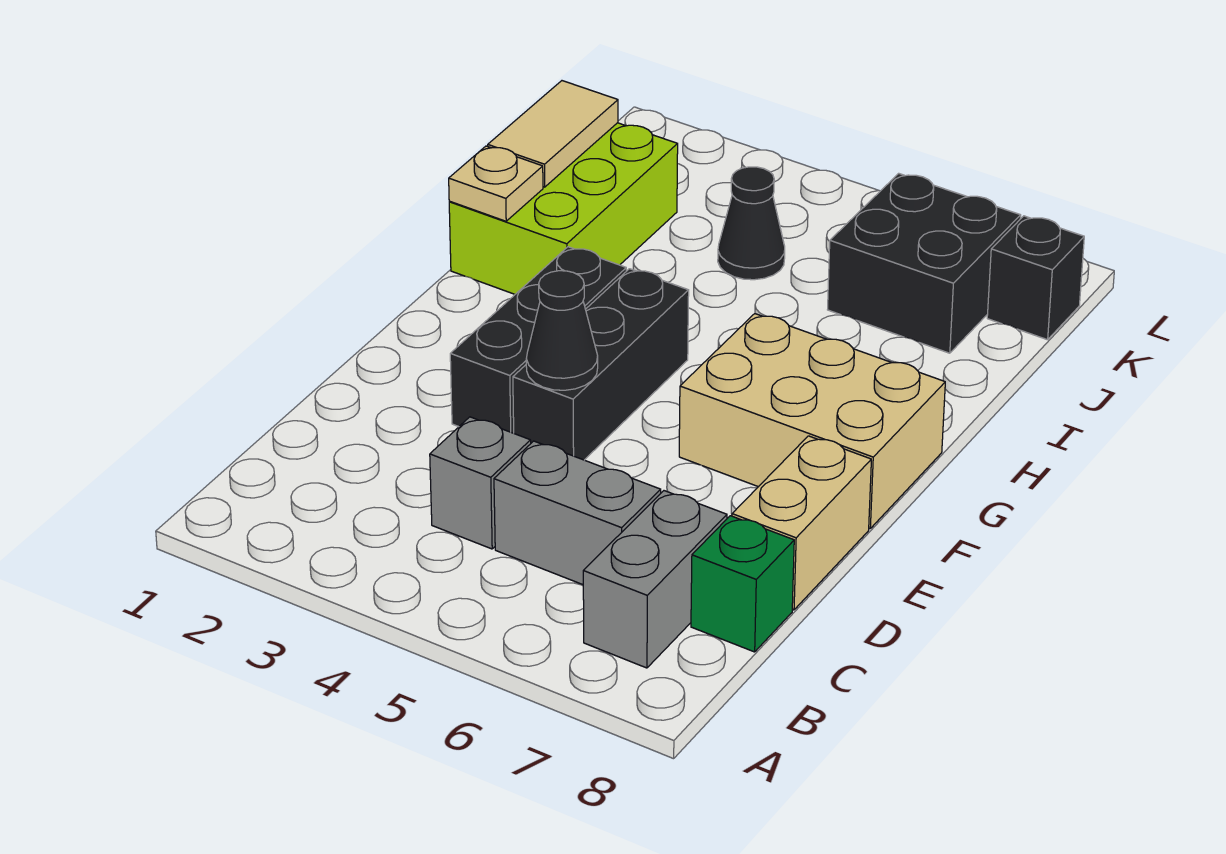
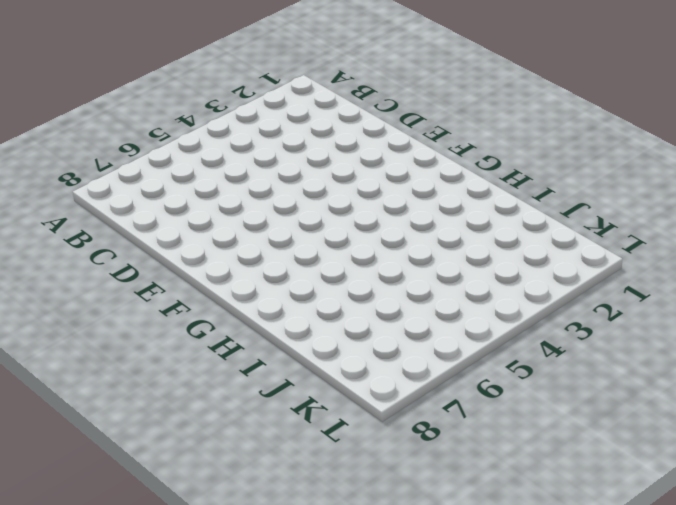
none -> grey brick B7:C7 level 1
none -> grey brick C4 level 1
none -> grey brick C5:C6 level 1

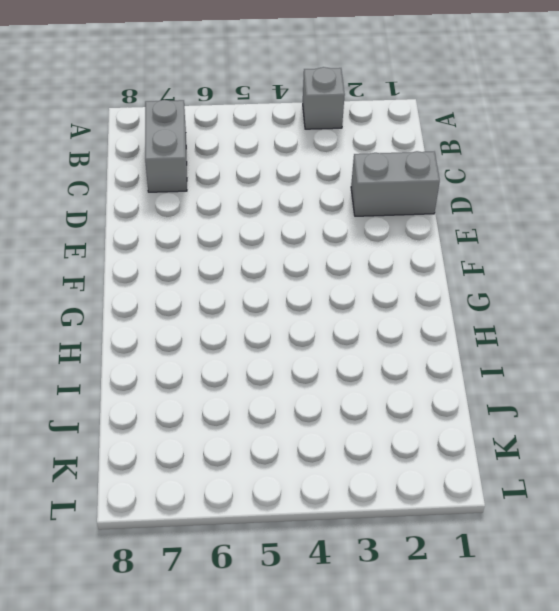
grey brick A3 level 1 -> grey brick C4 level 1
grey brick D1:D2 level 1 -> grey brick C5:C6 level 1
none -> green brick C8 level 1
none -> tan brick D8:E8 level 1
none -> black brick E3:G3 level 1

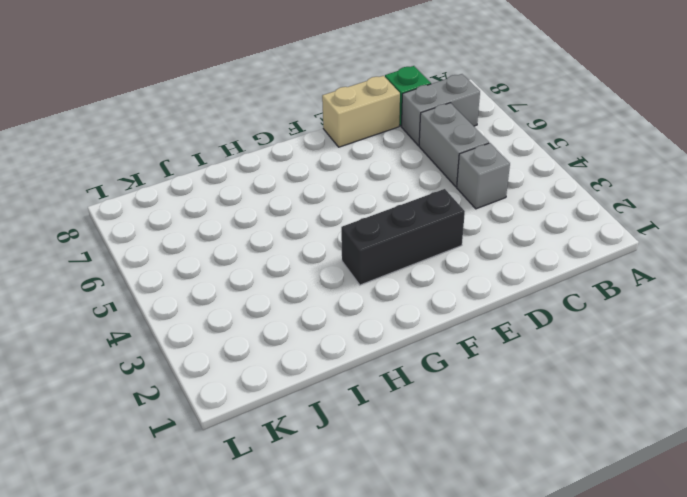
none -> black brick E4:G4 level 1
none -> tan brick F6:G8 level 1
none -> lime brick H1:J2 level 1

